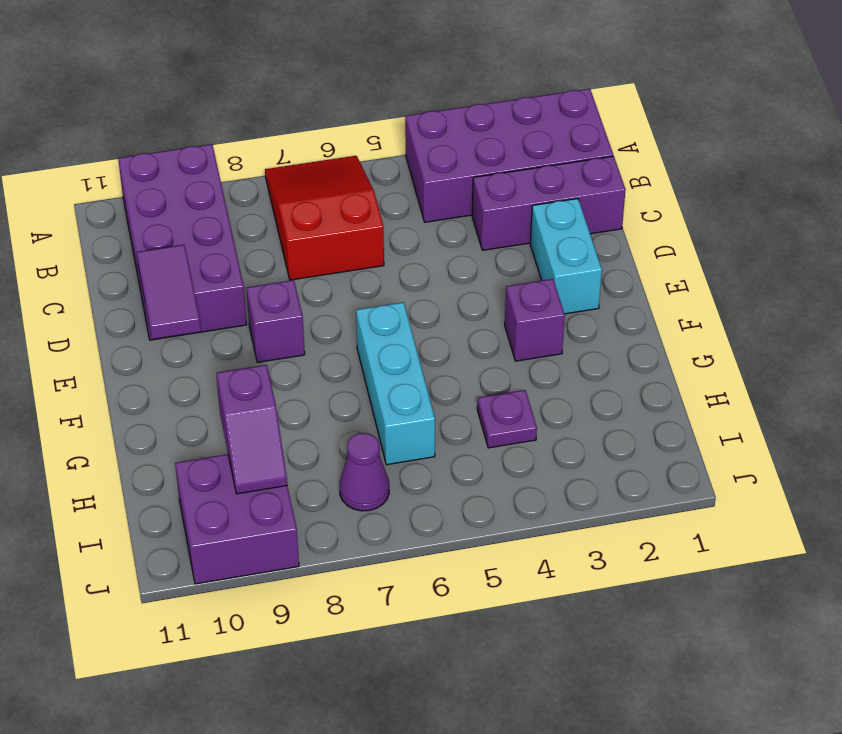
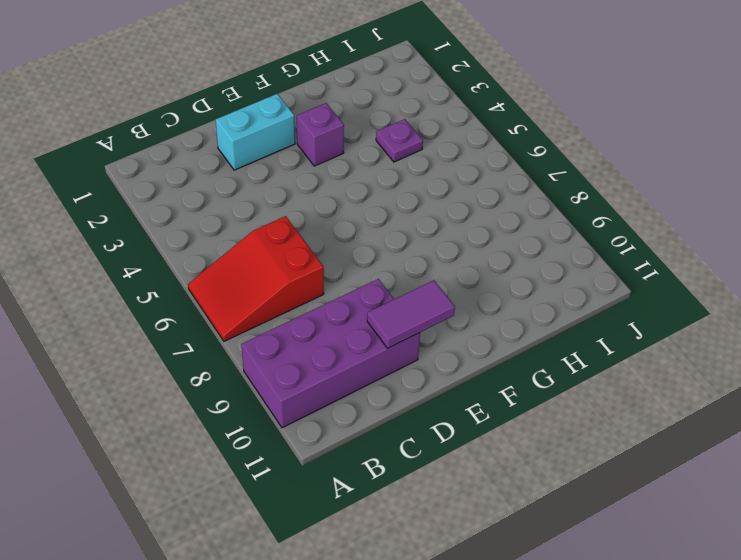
none -> purple brick A1:B4 level 1
none -> purple brick C1:C3 level 1
none -> purple brick E8 level 1

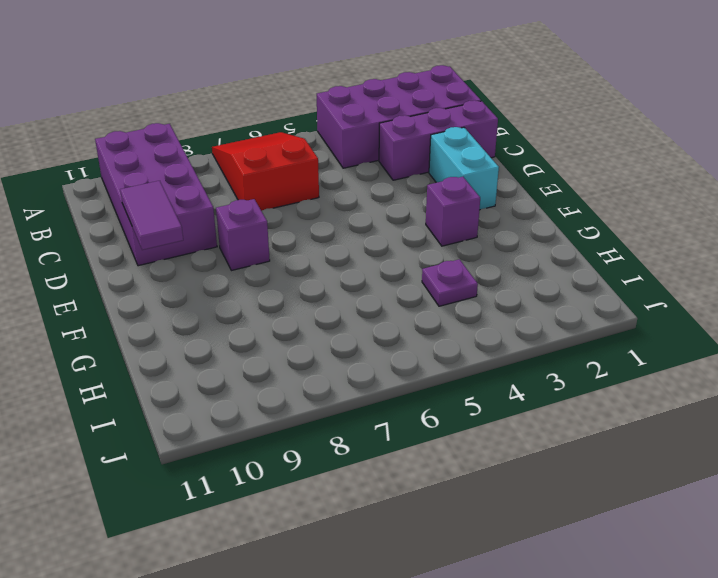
none -> cyan brick F6:H6 level 1
none -> purple cone I7 level 1
none -> purple brick I9:J10 level 1

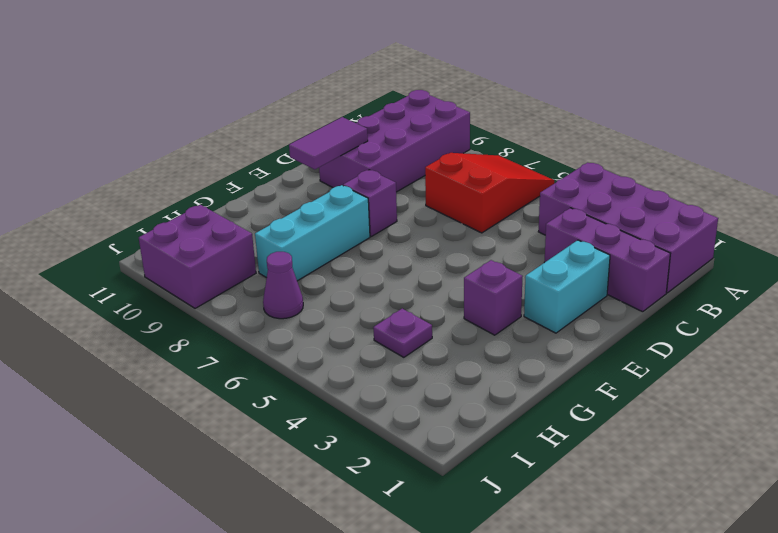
cyan brick F8:H8 level 1 -> cyan brick F6:H6 level 1
none -> purple slope H9:I9 level 2 top H

